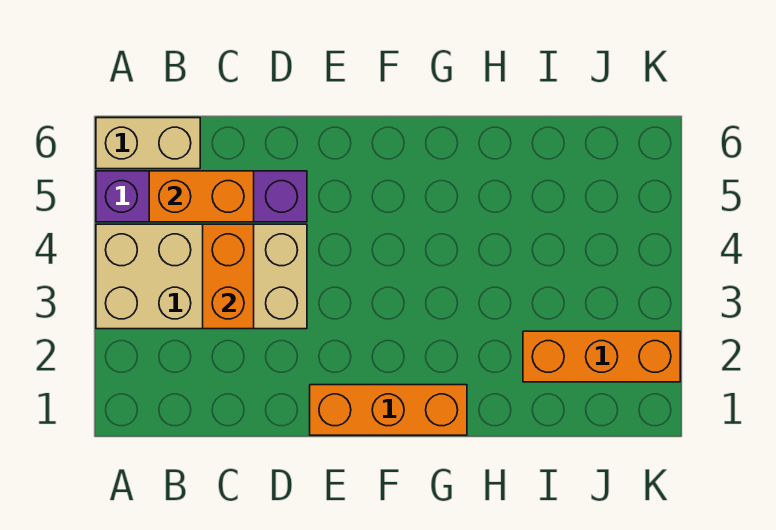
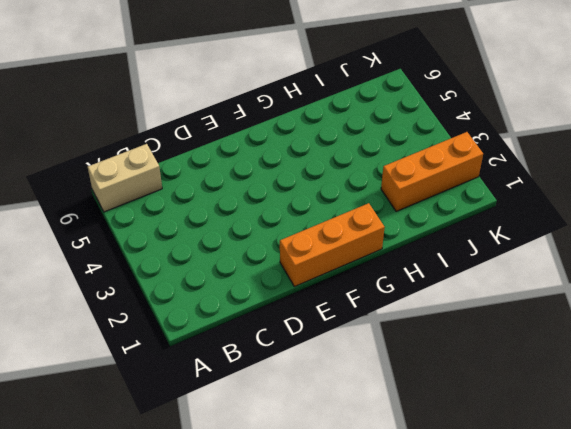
none -> tan brick A3:D4 level 1
none -> purple brick A5:D5 level 1

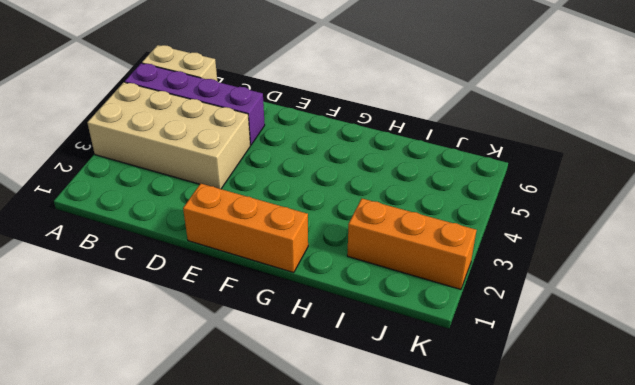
none -> orange brick B5:C5 level 2
none -> orange brick C3:C4 level 2

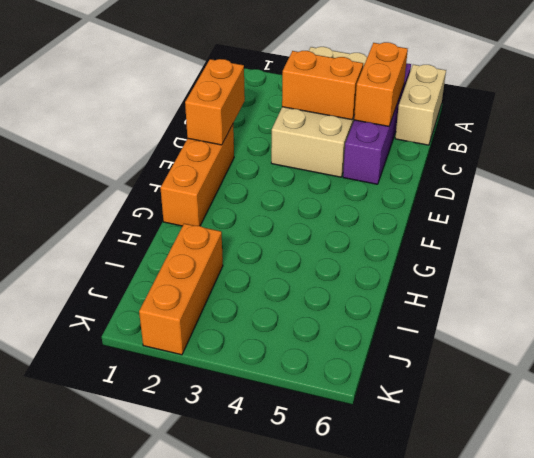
orange brick D1:E1 level 2 -> none

